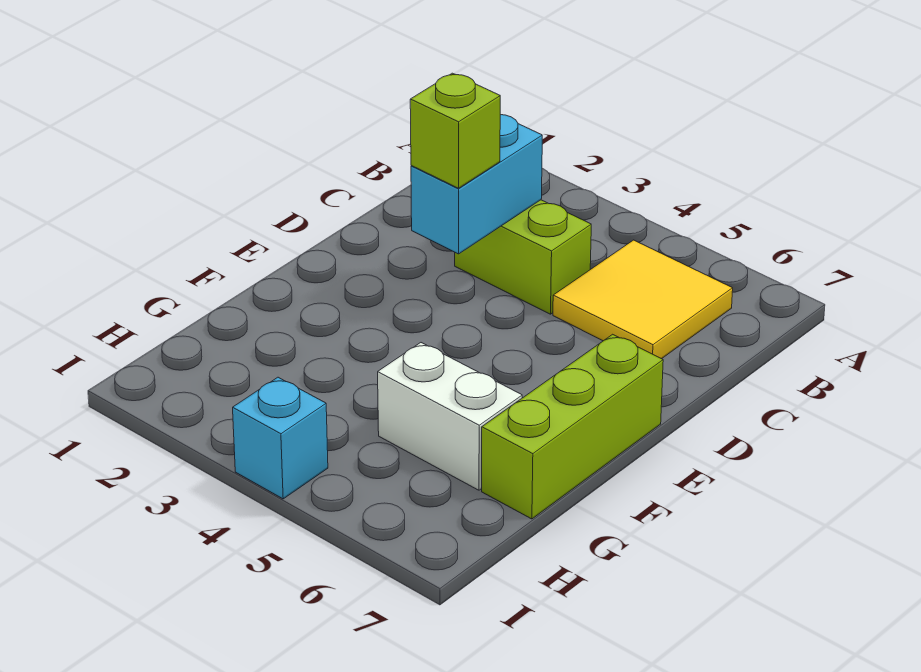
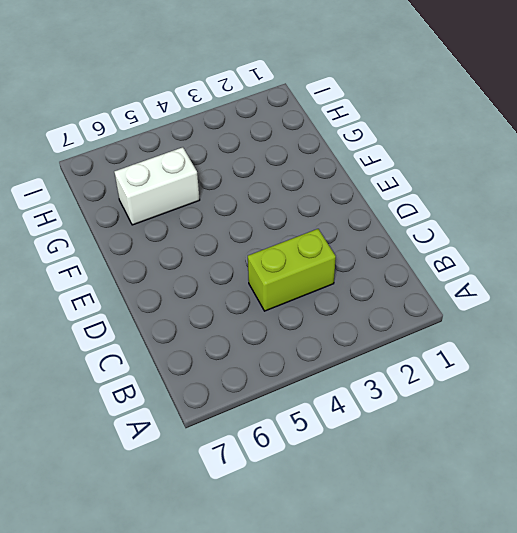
none -> yellow tile B5:C6 level 1
none -> lime brick E7:G7 level 1

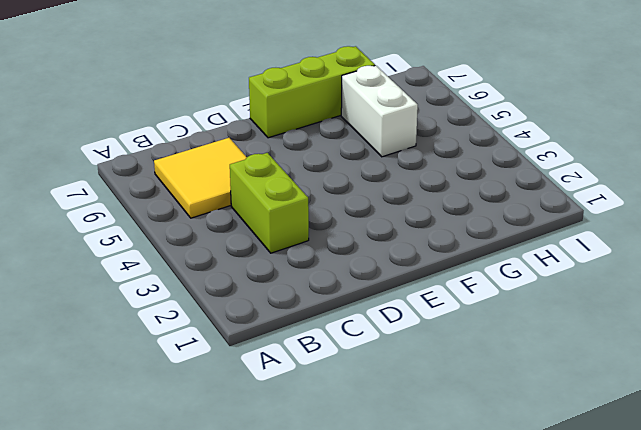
none -> cyan brick I4 level 1
none -> cyan brick C3:D3 level 2

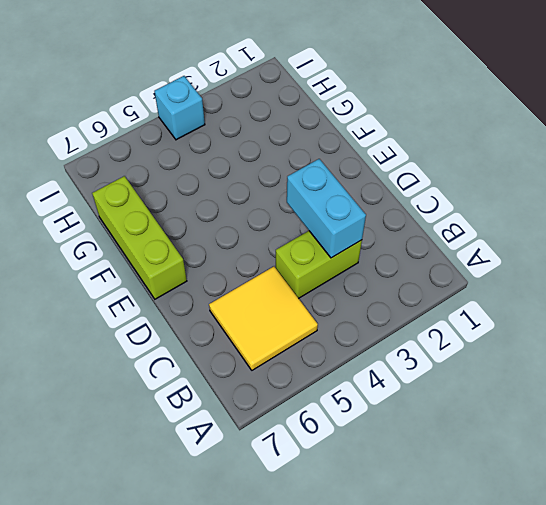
none -> white brick G5:G6 level 1
none -> lime brick D3 level 3

